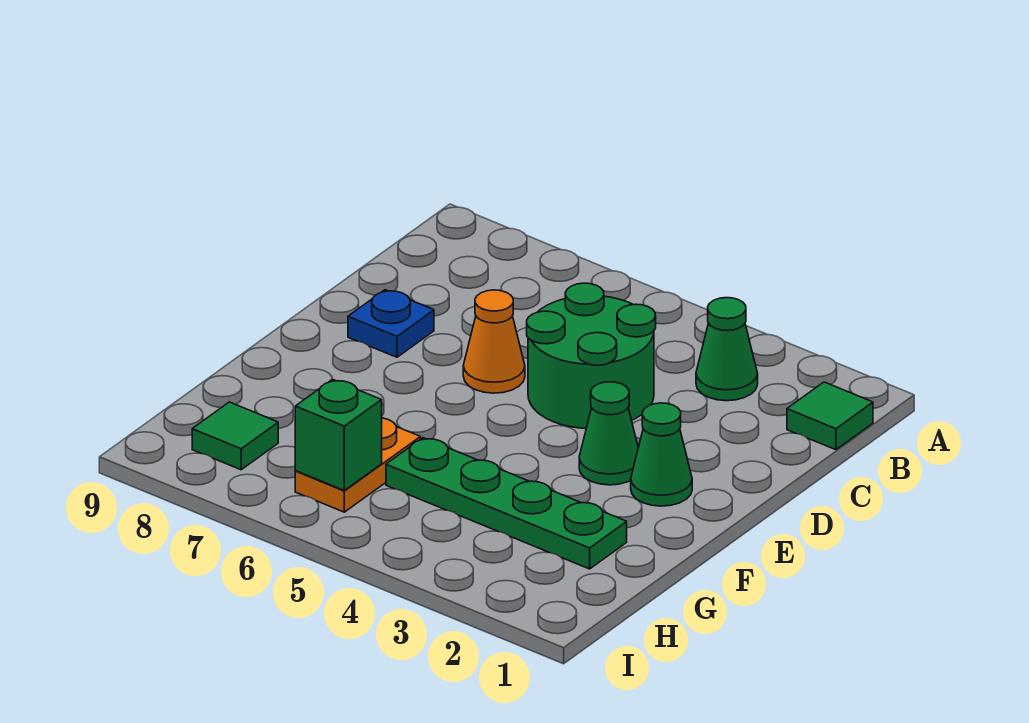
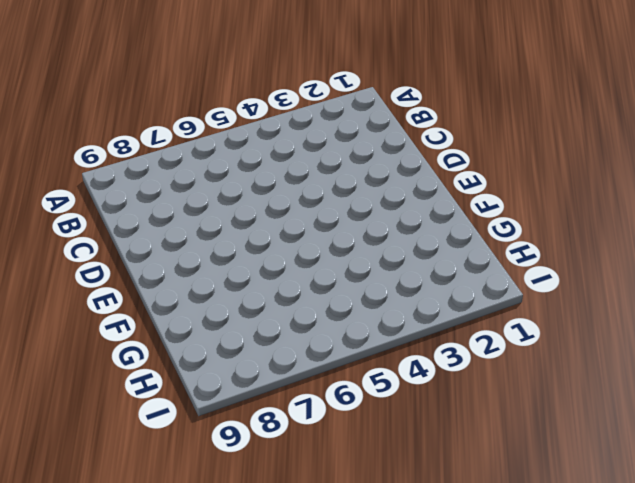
none -> green tile B1 level 1
none -> green cone B3 level 1

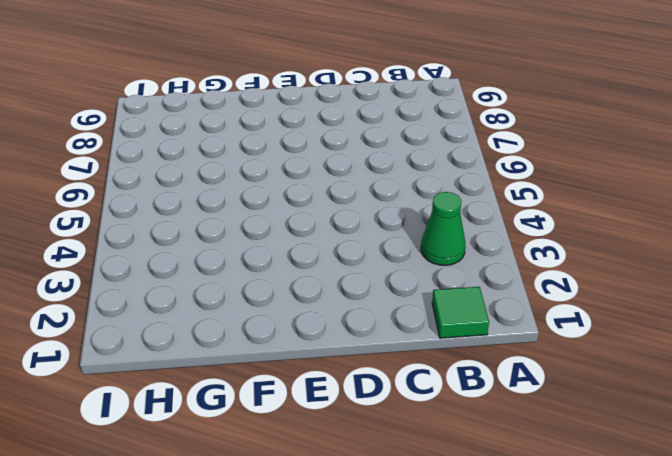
none -> green round brick C4:D5 level 1
none -> orange cone D6 level 1

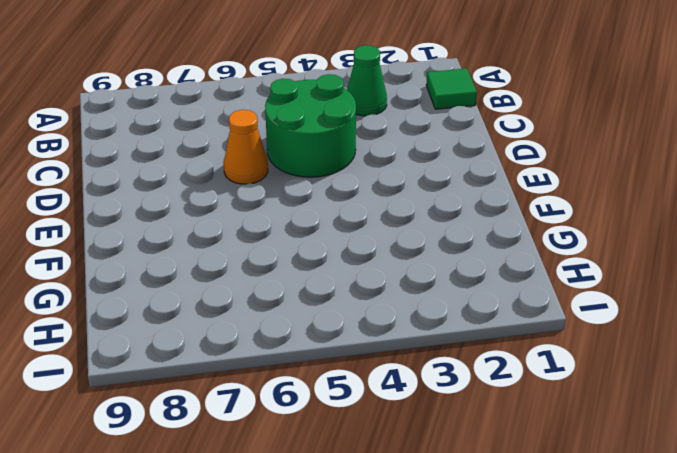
none -> blue plate D8 level 1
none -> green cone E2 level 1

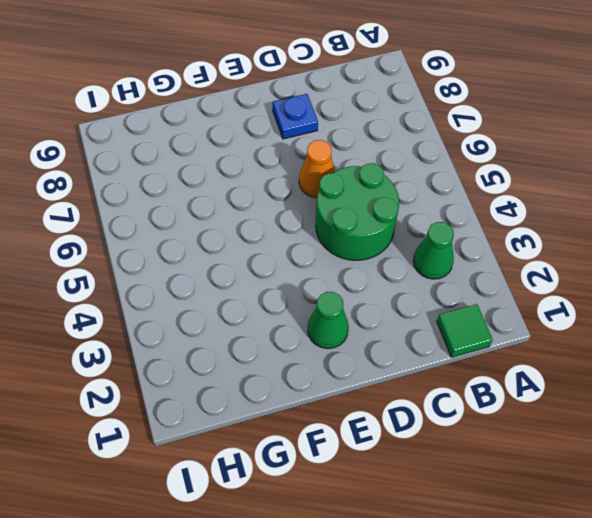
none -> green cone E3 level 1
none -> green plate G2:G5 level 1

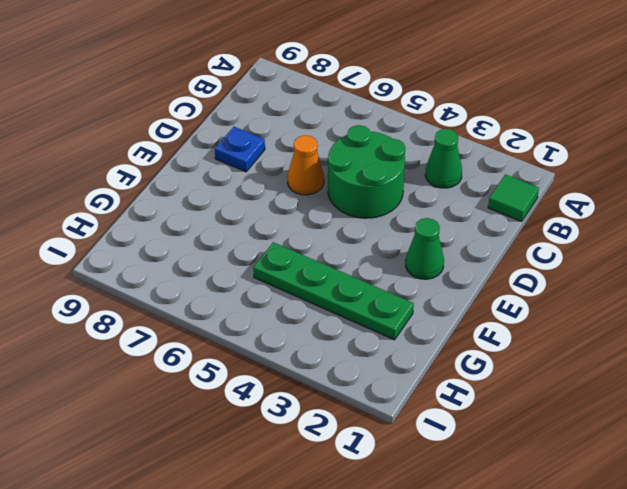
none -> green cone E3 level 1
none -> orange plate G6:H6 level 1

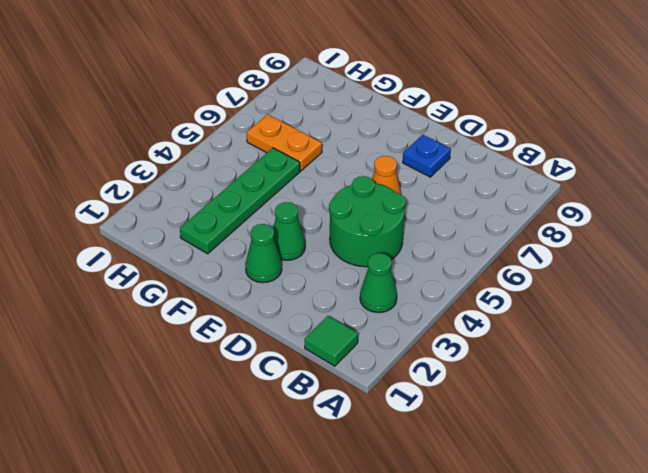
none -> green tile H8 level 1
none -> green brick H6 level 2

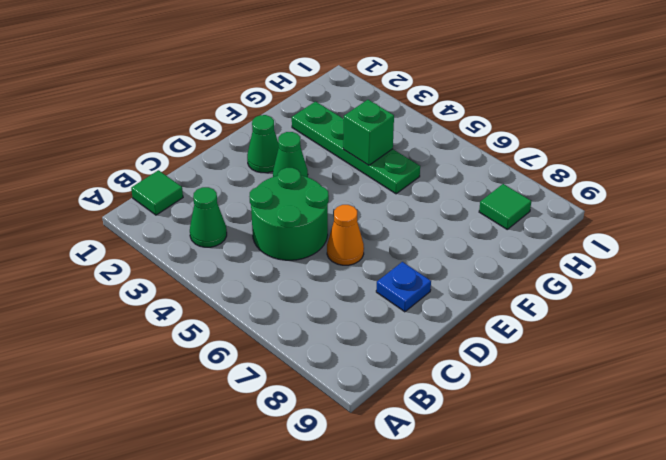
green brick G4 level 2 -> green brick H6 level 2
none -> orange plate G6:H6 level 1

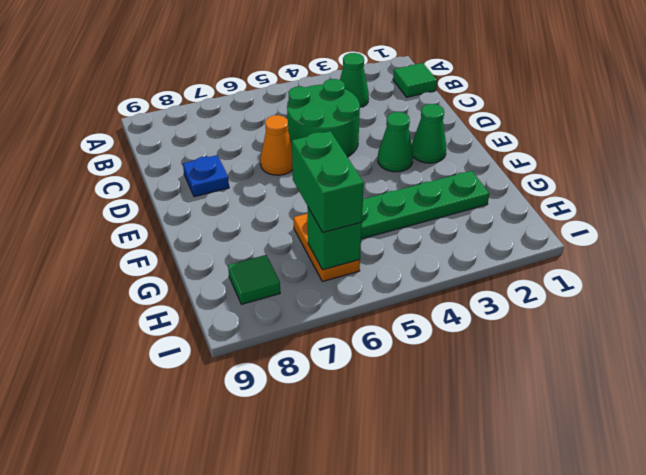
green brick G6:H6 level 3 -> none

